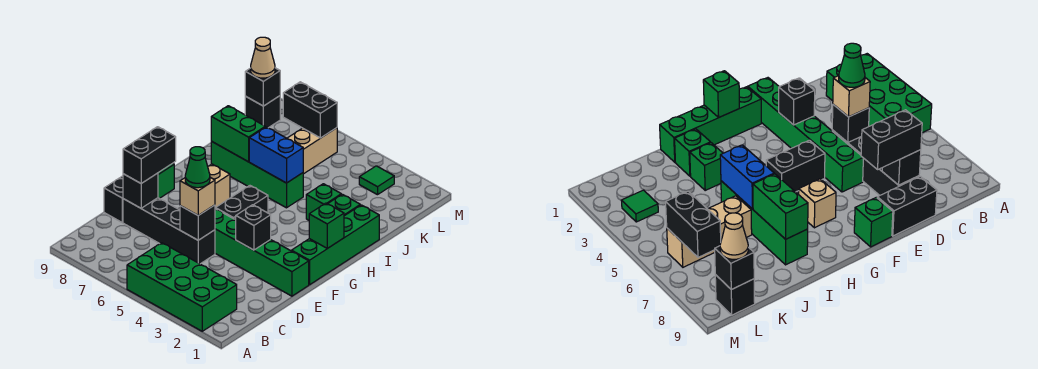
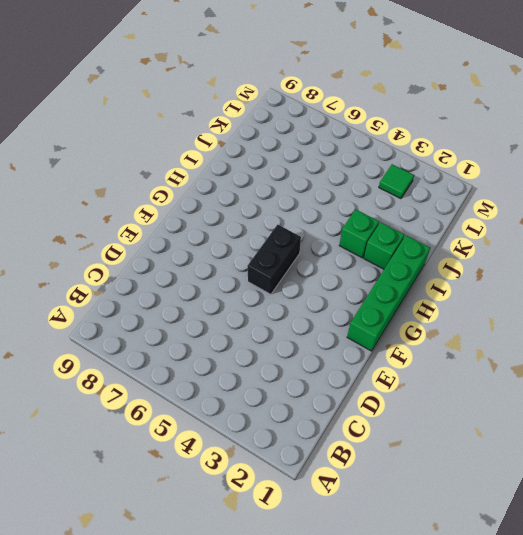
none -> green brick A2:B5 level 1
none -> black brick D5:D8 level 1
none -> black brick D9:E9 level 1

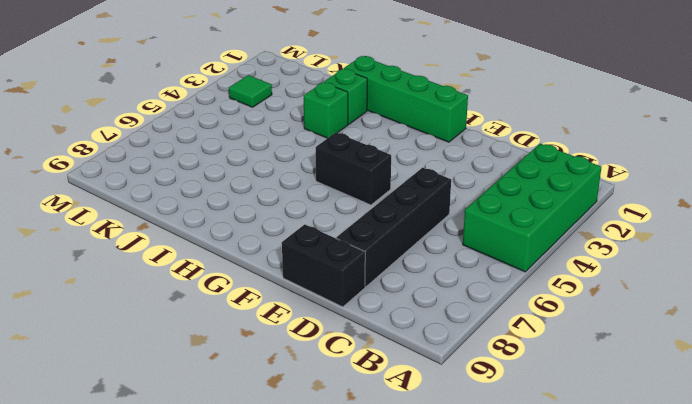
none -> green brick E1:E6 level 1
none -> green brick F9 level 1
none -> tan brick G7 level 1

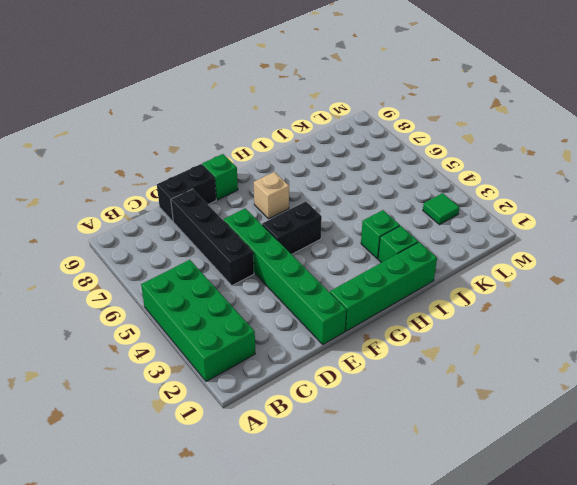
none -> green brick I5:I8 level 1
none -> tan brick J6:L6 level 1
none -> black brick L9 level 1

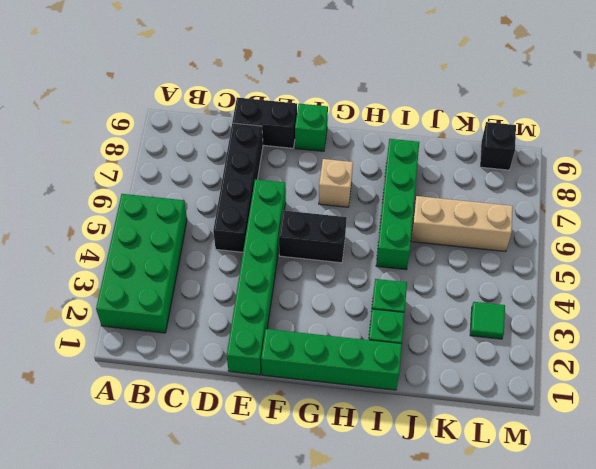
none -> black brick D5 level 2
none -> black brick D8 level 2
none -> black brick E3 level 2

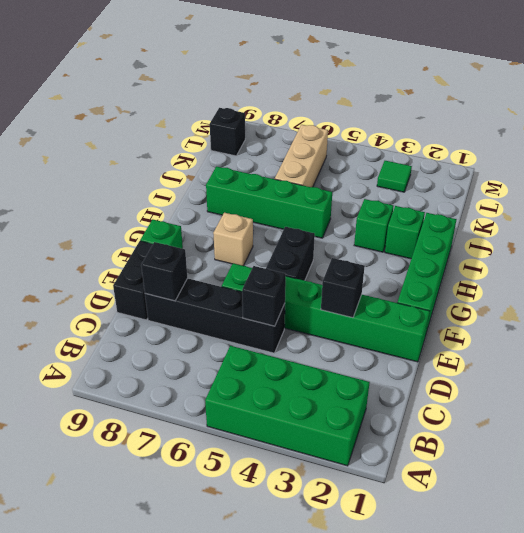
none -> green brick G1 level 2
none -> blue brick I5:I6 level 2
none -> green brick I7:I8 level 2

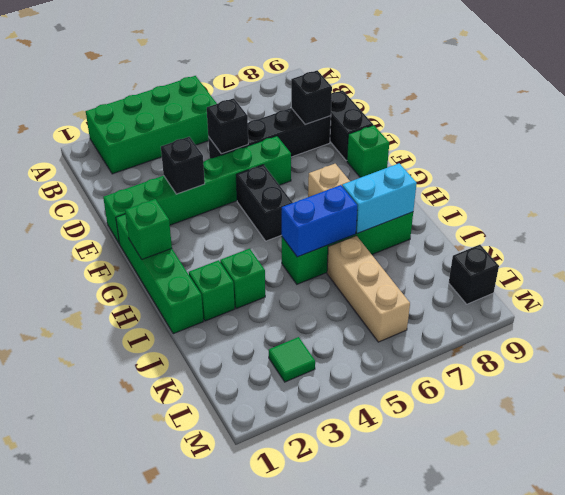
cyan brick I7:I8 level 2 -> green brick I7:I8 level 2
none -> black brick L6:L7 level 2
none -> black brick L9 level 2
none -> tan brick D5 level 3

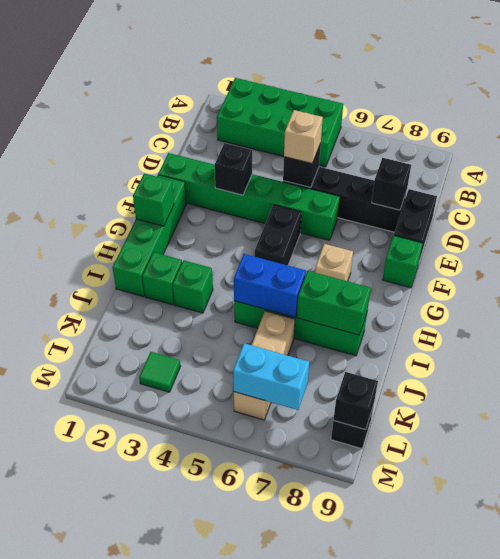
cyan brick L6:L7 level 2 -> black brick L6:L7 level 2
none -> black brick D8:E8 level 3
none -> tan cone L9 level 3
none -> green cone D5 level 4

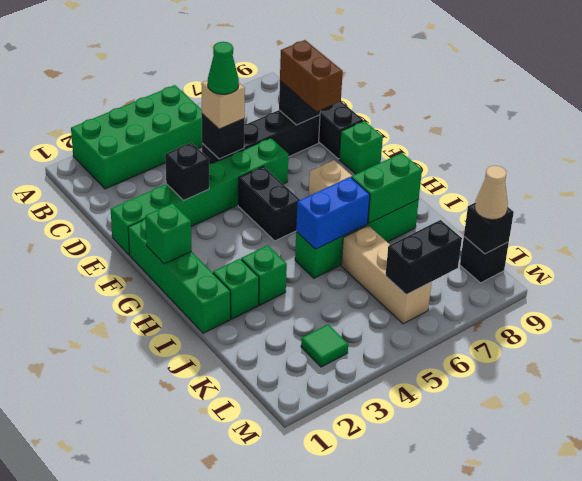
brown brick D8:E8 level 3 -> black brick D8:E8 level 3

